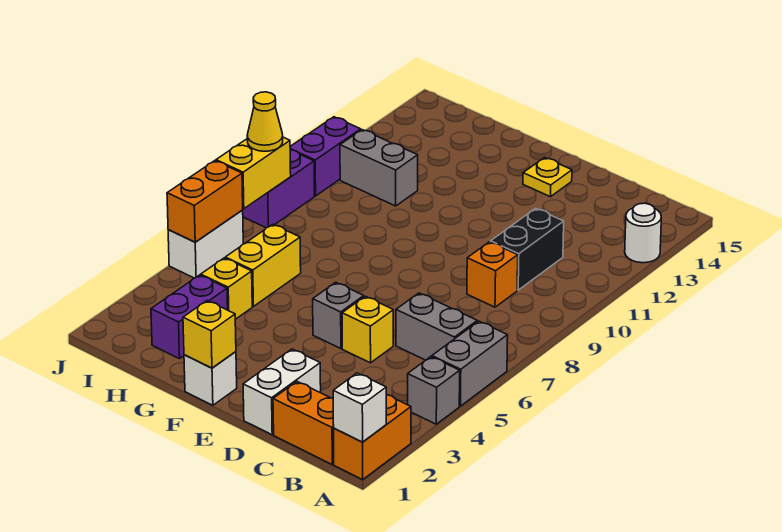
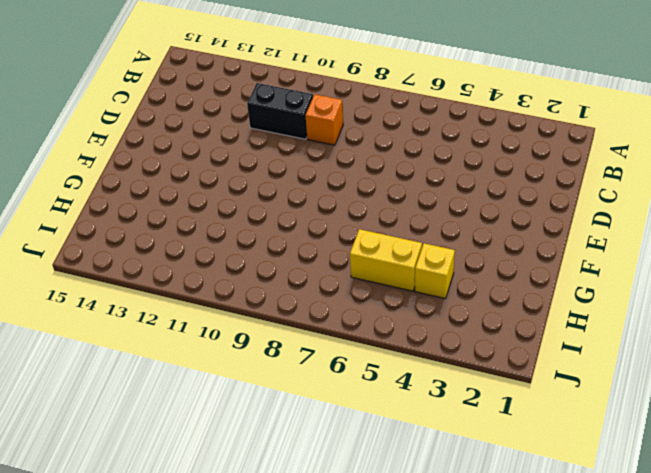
none -> orange brick A1:A2 level 1
none -> grey brick A4 level 1
none -> grey brick A5:A6 level 1

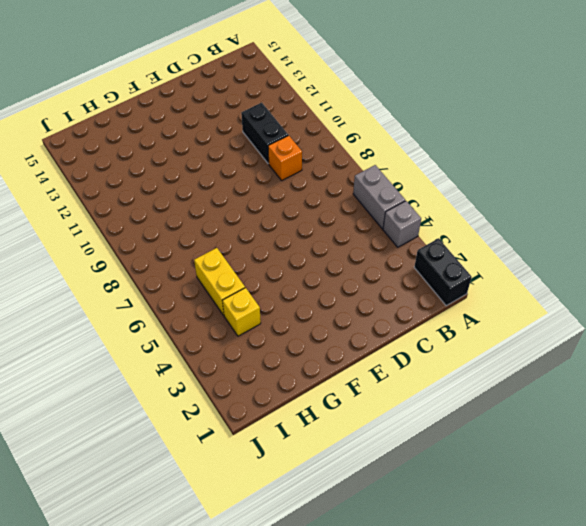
black brick A1:A2 level 1 -> orange brick A1:A2 level 1
none -> white round brick A13 level 1
none -> orange brick B1:C1 level 1
none -> grey brick B6:C6 level 1

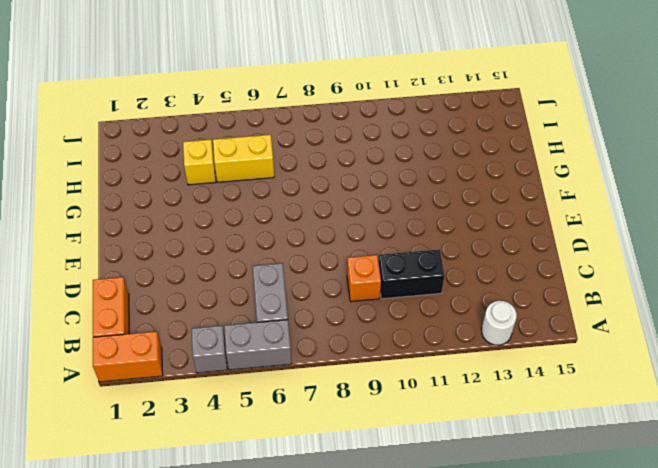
none -> white brick D1:D2 level 1
none -> yellow brick D5 level 1
none -> grey brick E5 level 1

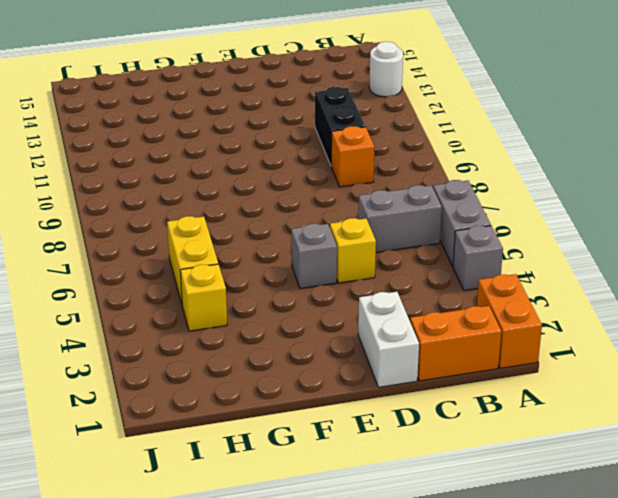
none -> yellow plate E14 level 1
none -> white brick F1 level 1
none -> purple brick H2:H3 level 1

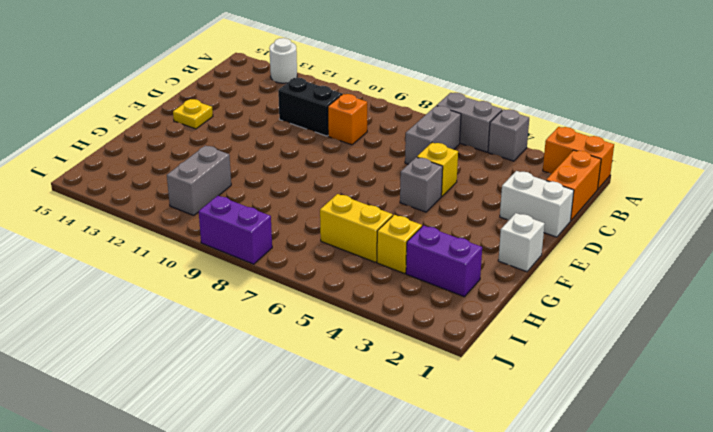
none -> white brick J5:J6 level 1
none -> purple brick J10:J11 level 1
none -> white brick A1 level 2

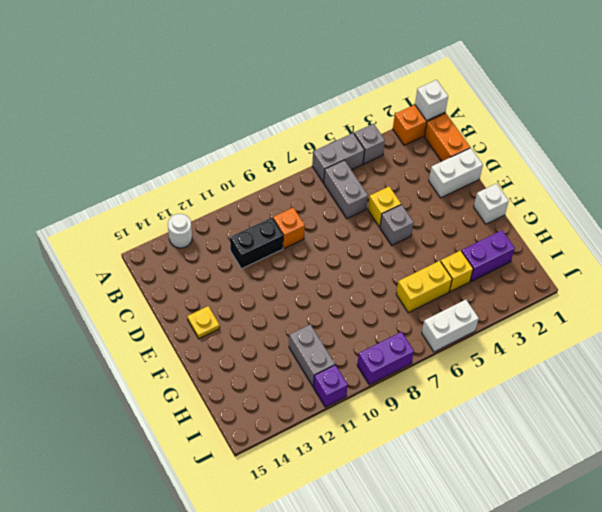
purple brick J11 level 1 -> purple brick J10:J11 level 1
none -> yellow brick F1 level 2
none -> orange brick J5:J6 level 2
none -> yellow brick J7:J8 level 2

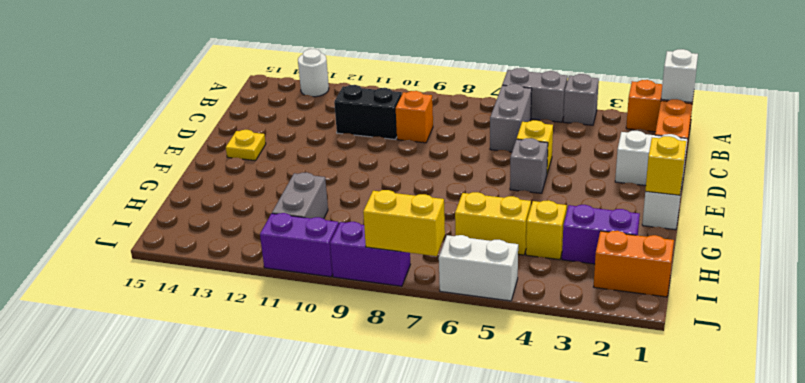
orange brick I1:I2 level 1 -> orange brick J5:J6 level 2
none -> yellow cone J8 level 3

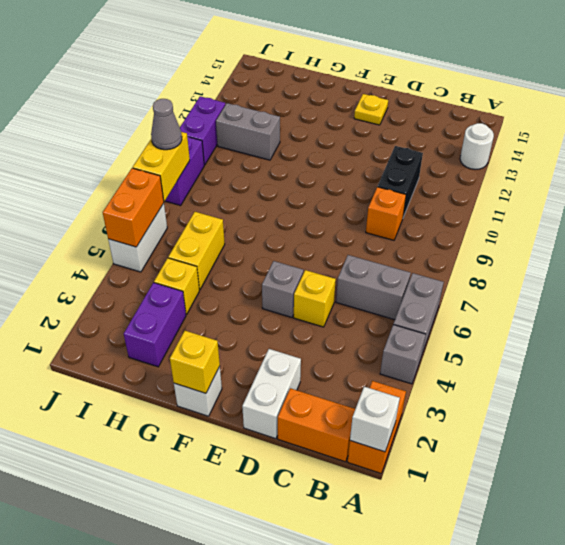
grey cone J8 level 3 -> yellow cone J8 level 3

